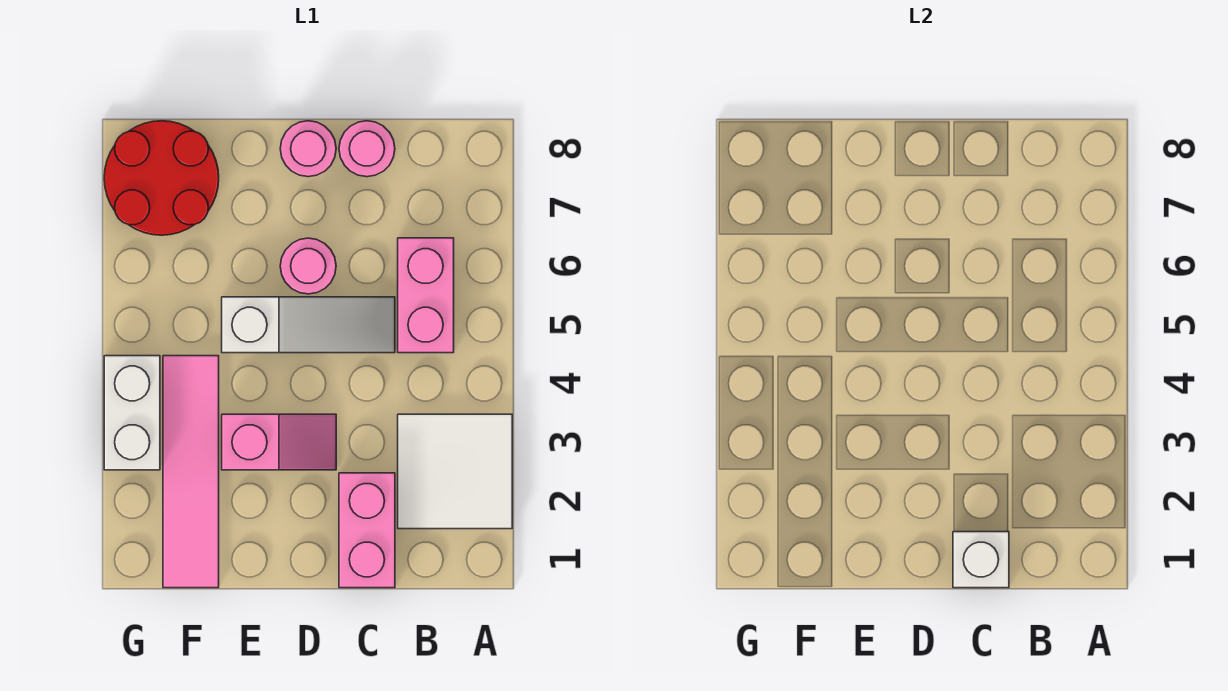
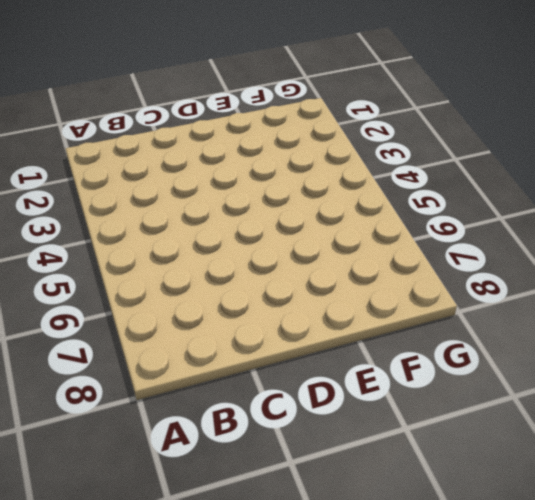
none -> white tile A2:B3 level 1
none -> pink brick B5:B6 level 1
none -> pink brick C1:C2 level 1

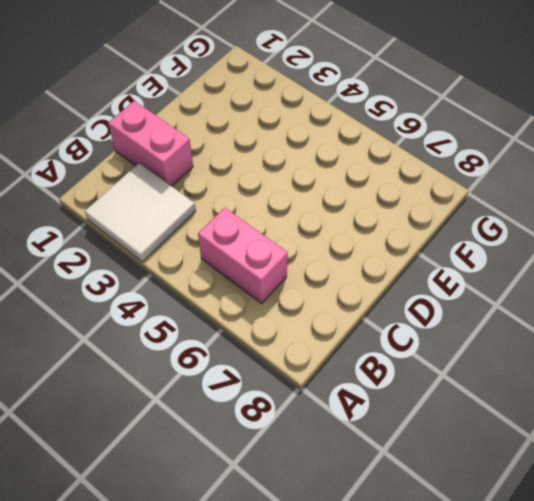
none -> white slope C5:E5 level 1 top E
none -> pink round brick C8 level 1
none -> pink slope D3:E3 level 1 top E

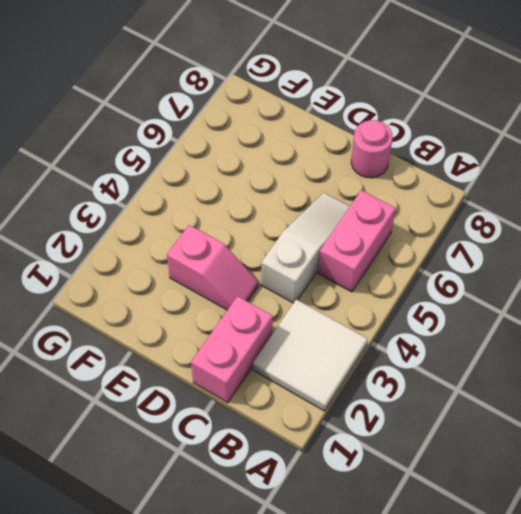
white slope C4:C6 level 1 top 4 -> white slope C5:E5 level 1 top E
none -> pink round brick D6 level 1
none -> pink round brick D8 level 1
none -> pink tile F1:F4 level 1

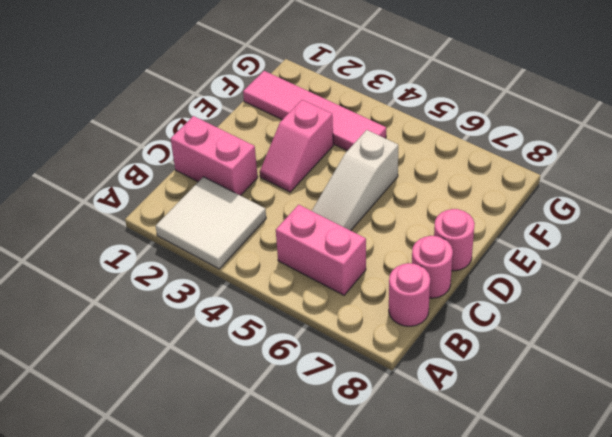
pink round brick B8 level 1 -> pink round brick D6 level 1
none -> red round brick F7:G8 level 1
none -> white brick G3:G4 level 1
none -> white brick C1 level 2

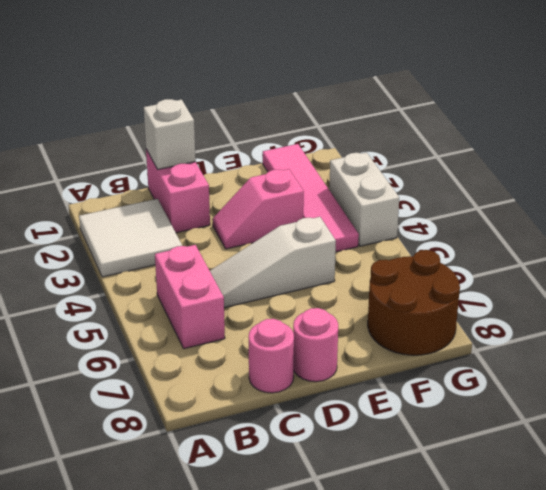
brown round brick F7:G8 level 1 -> red round brick F7:G8 level 1
none -> pink round brick D6 level 1

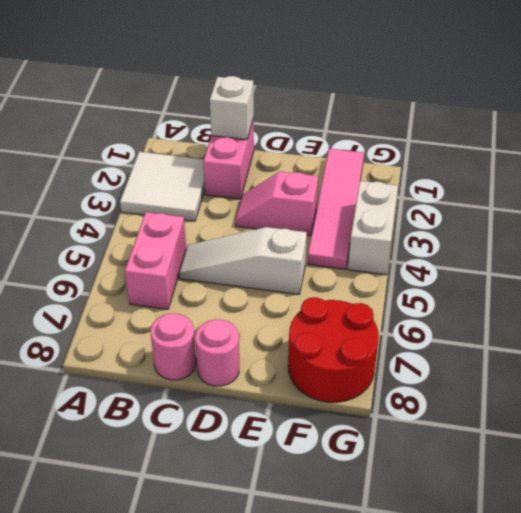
none -> pink round brick D6 level 1

